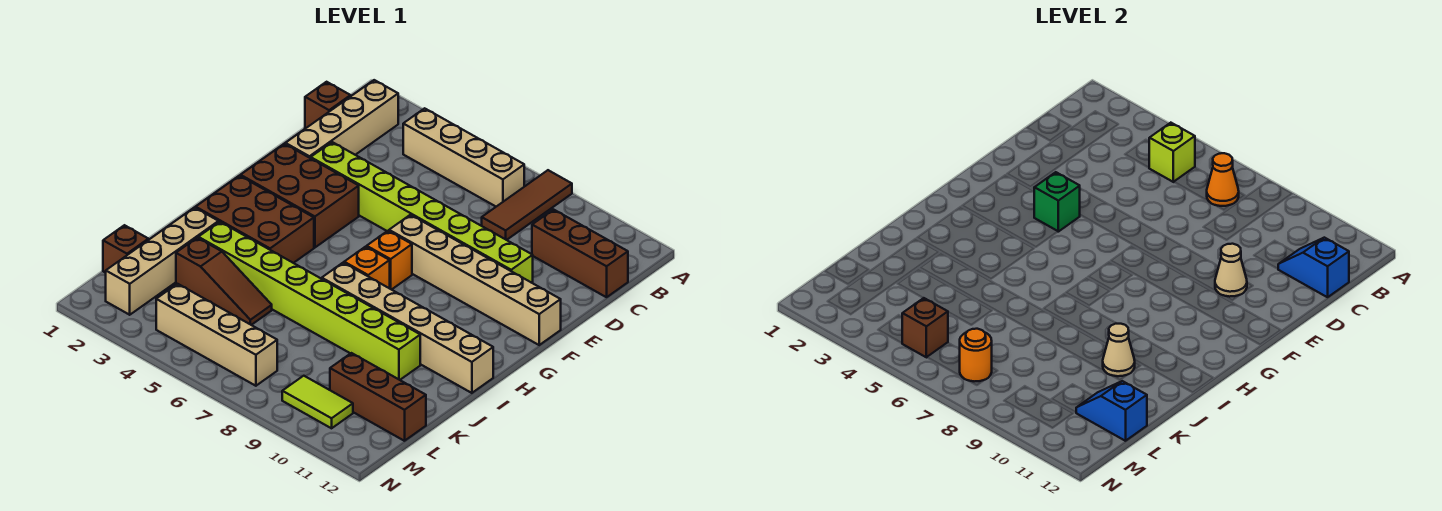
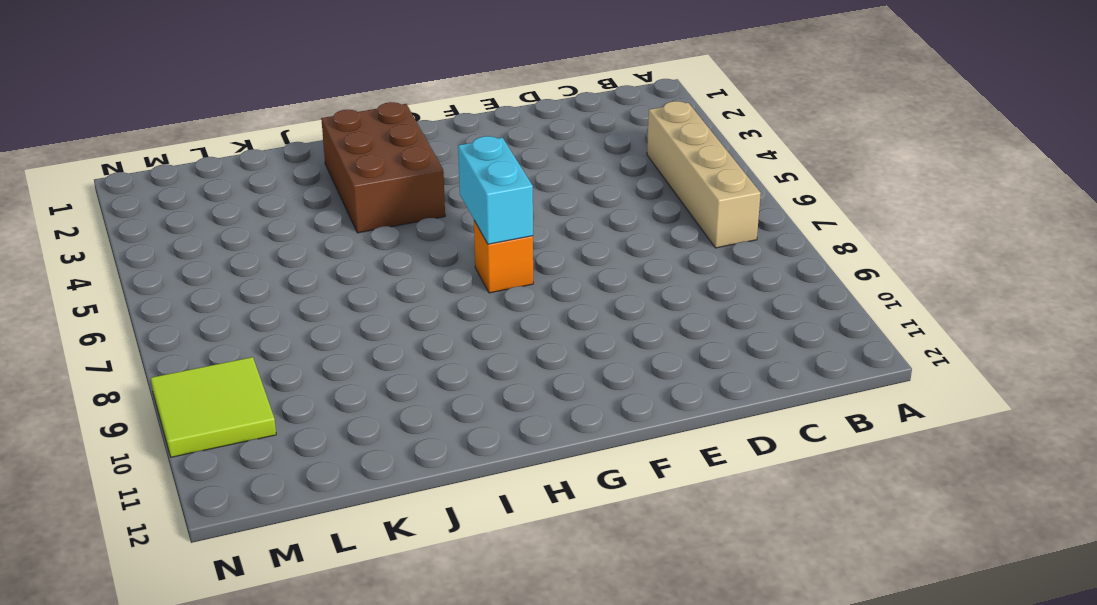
cyan brick G6:G7 level 2 -> none
lime tile M9:N10 level 1 -> lime tile M9:M10 level 1
none -> brown tile A8:C8 level 1
none -> tan brick B2:E2 level 1
none -> brown brick C1 level 1

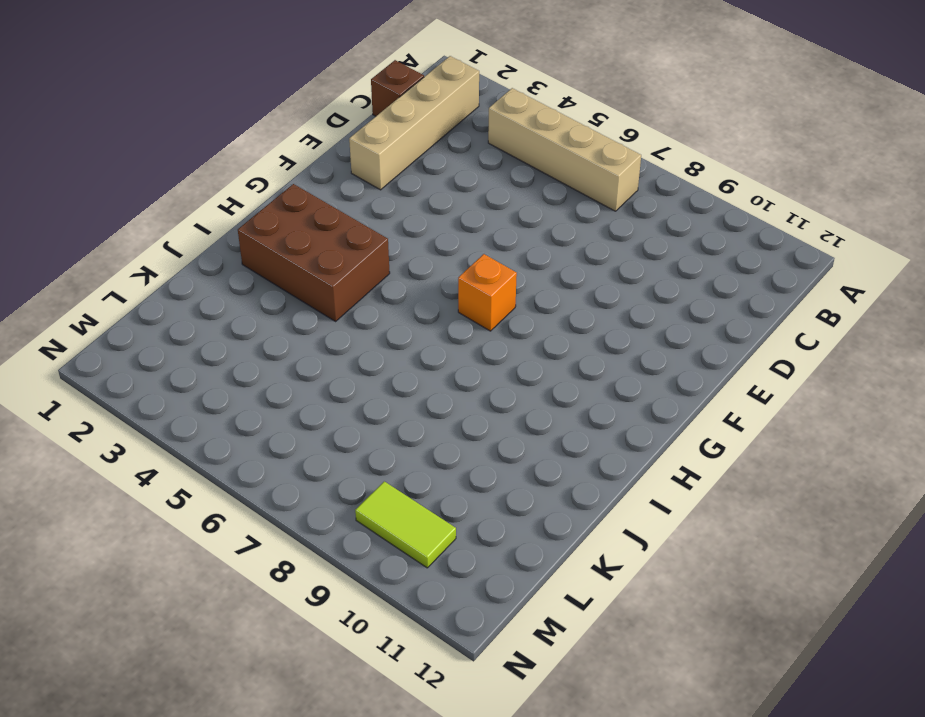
none -> brown tile A8:C8 level 1
none -> brown brick C10:C12 level 1
none -> lime brick E3:E10 level 1

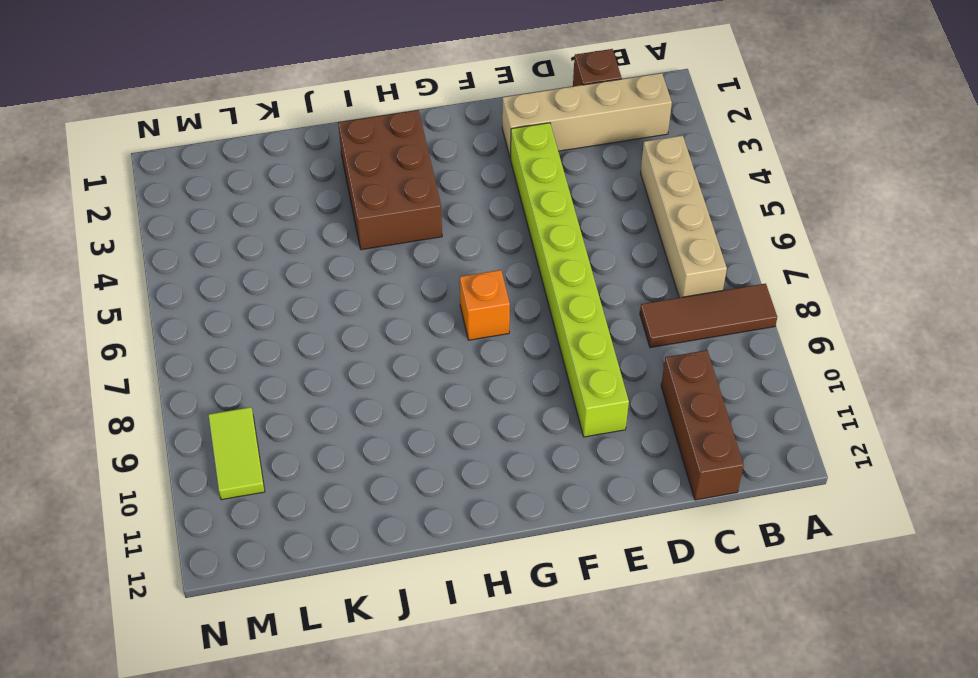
none -> brown brick F2:G4 level 1
none -> tan brick F7:F12 level 1
none -> orange brick H7 level 1

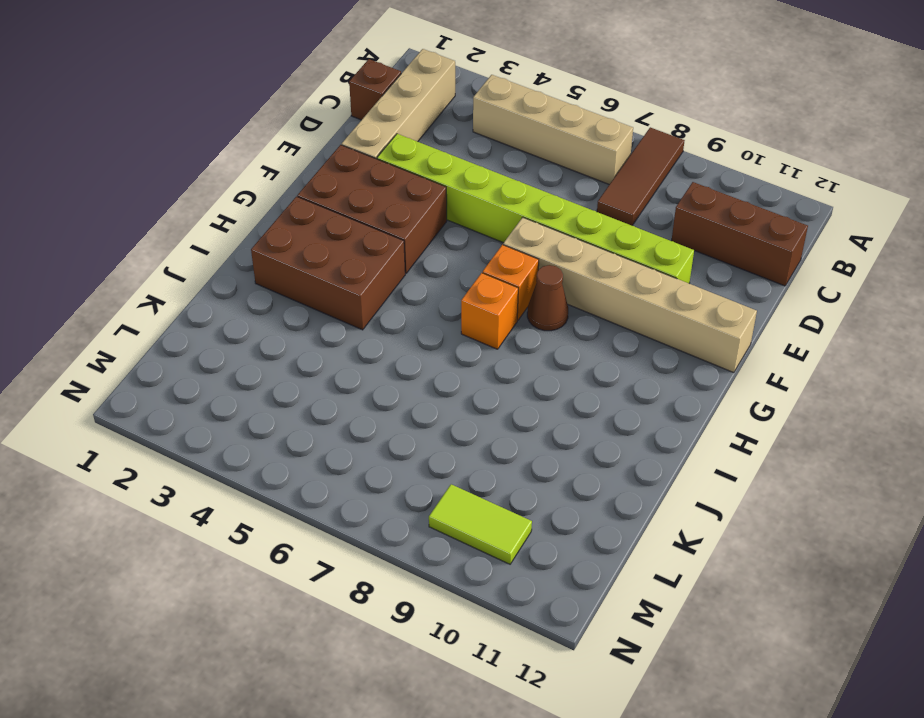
brown cone G8 level 1 -> none
none -> tan brick I7:I12 level 1
none -> tan brick J2:M2 level 1
none -> lime brick J3:J10 level 1

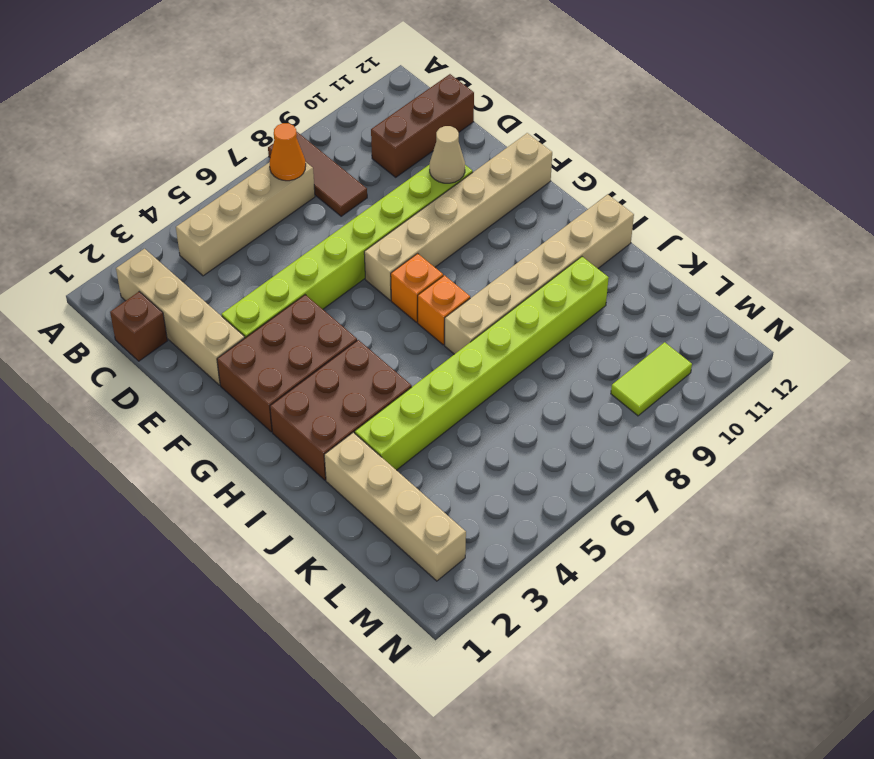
none -> brown slope K3:K5 level 1 top 3
none -> brown brick L1 level 1
none -> brown brick L10:L12 level 1

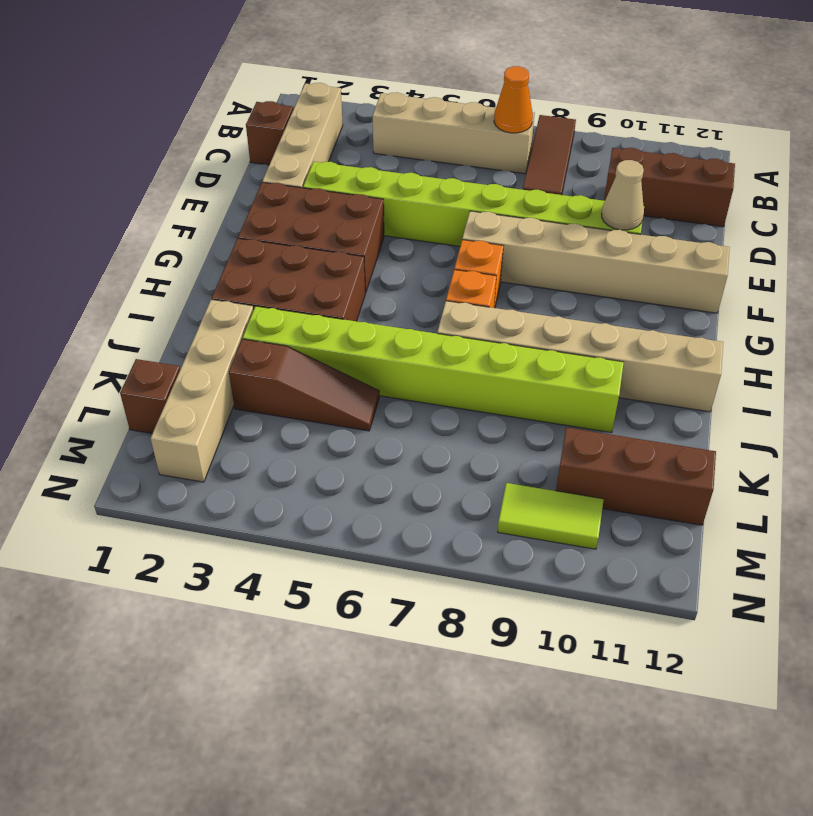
none -> tan brick M4:M7 level 1
none -> lime brick B5 level 2
none -> blue slope C11:C12 level 2 top 12

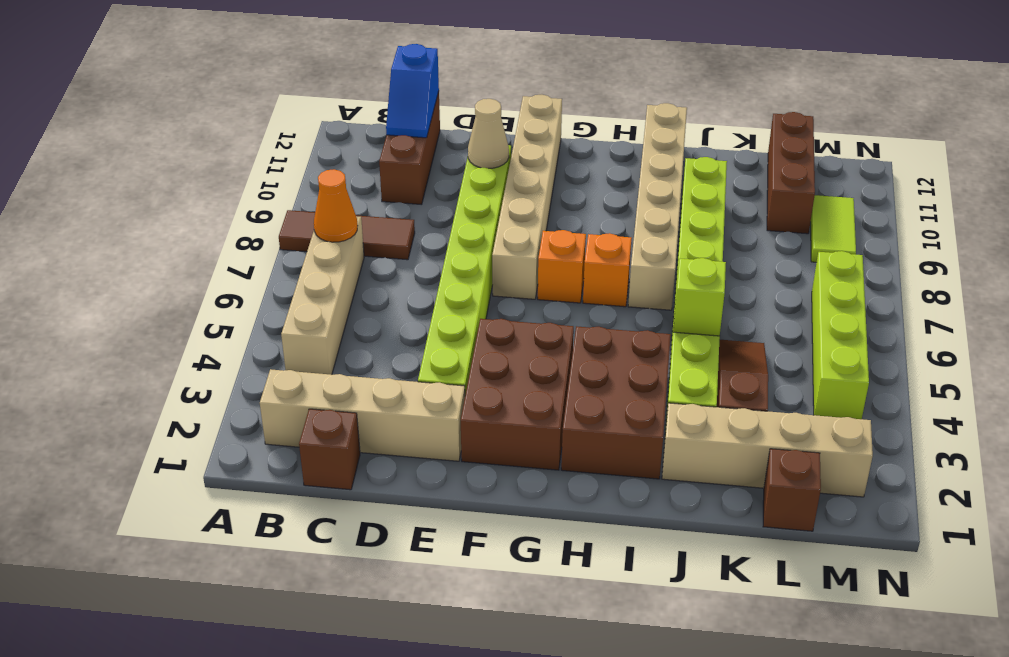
lime brick J5 level 2 -> lime brick B5 level 2
lime brick M4:M7 level 1 -> tan brick M4:M7 level 1
none -> green brick F4 level 2
none -> tan cone J10 level 2
none -> blue slope L11:L12 level 2 top 12

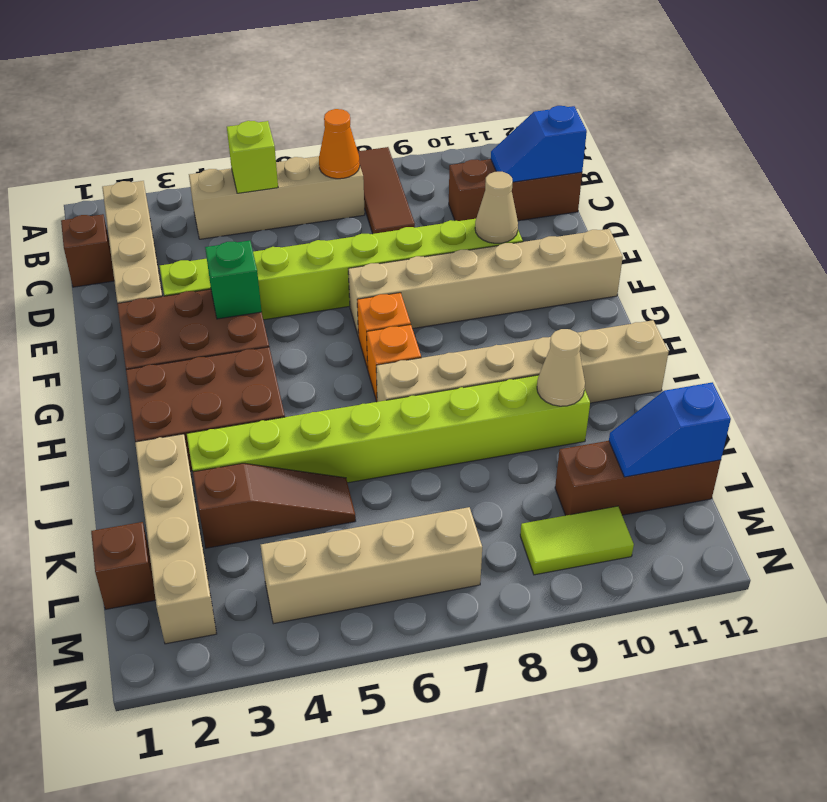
none -> brown brick M5 level 2
none -> orange round brick M7 level 2

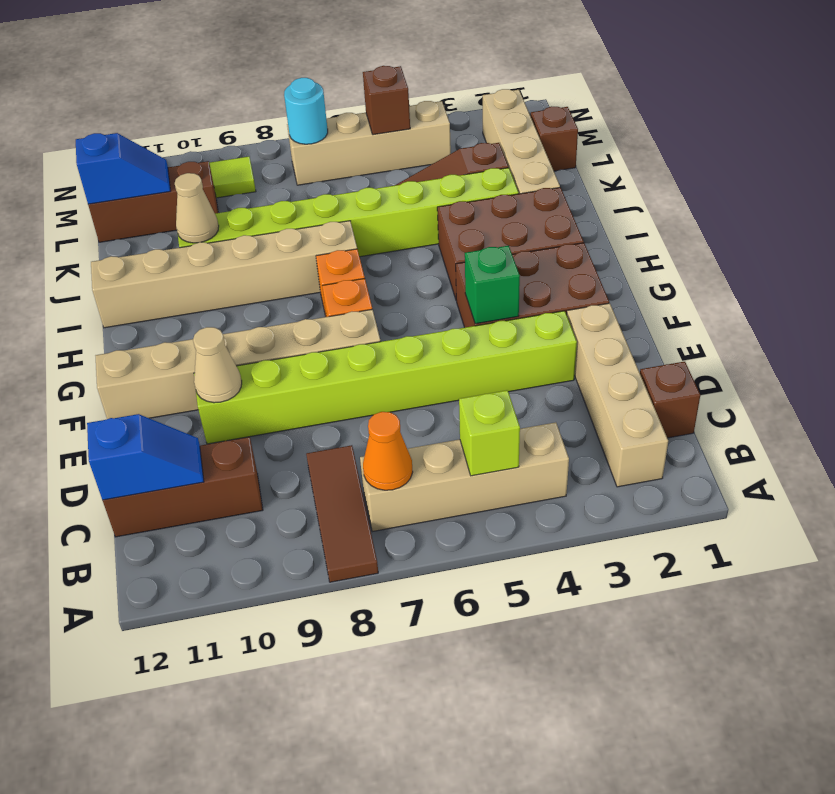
cyan round brick M7 level 2 -> orange round brick M7 level 2

